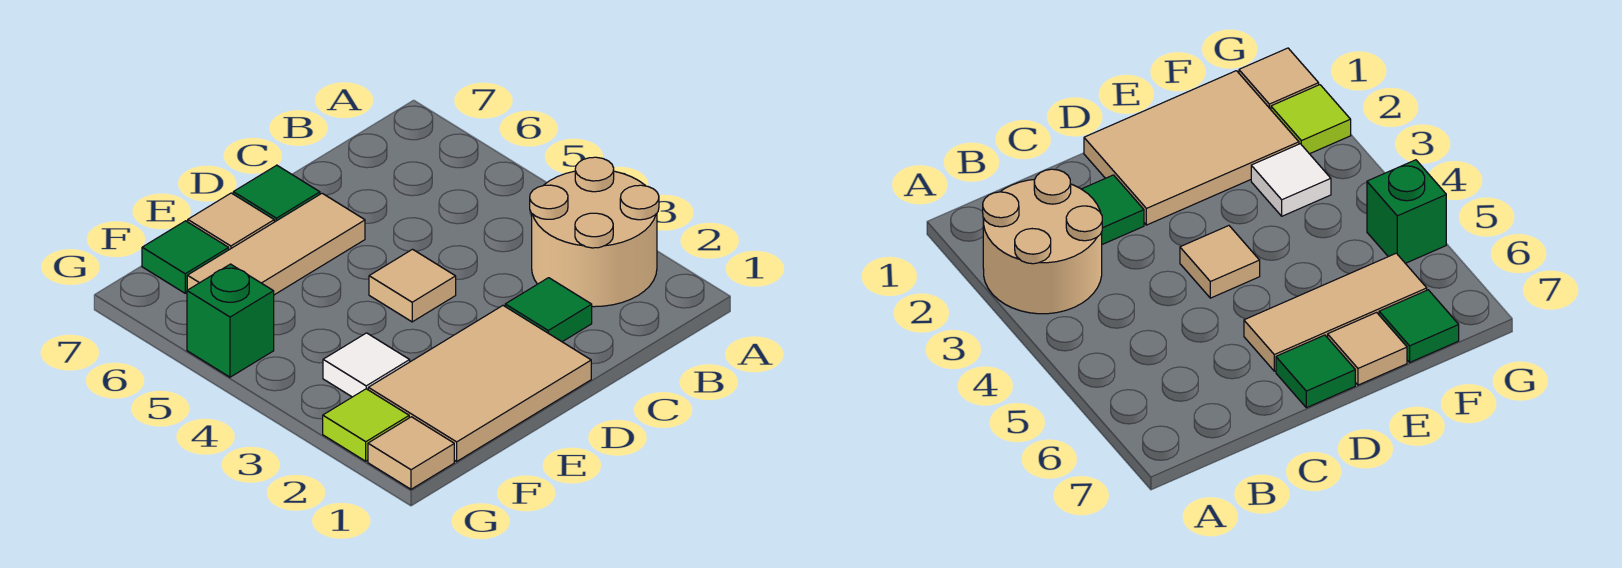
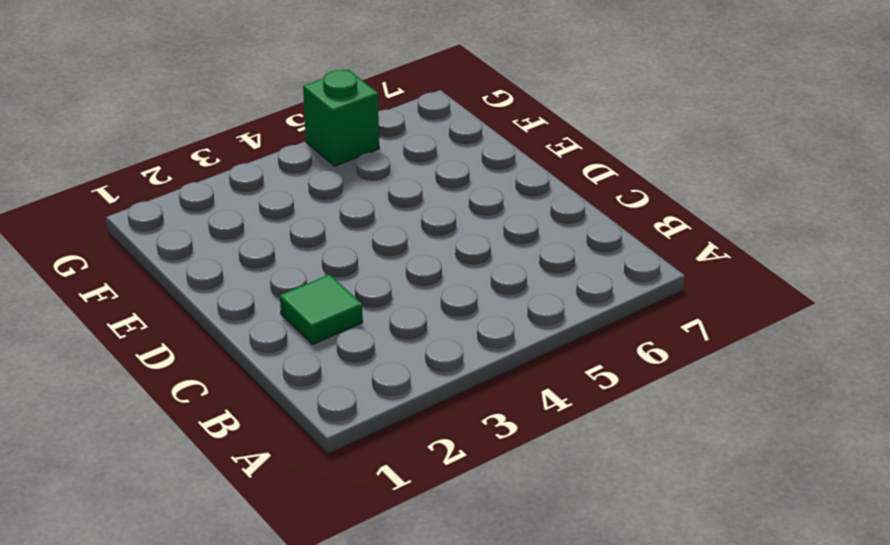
none -> tan round brick A2:B3 level 1
none -> tan tile D1:F2 level 1
none -> tan tile D4 level 1

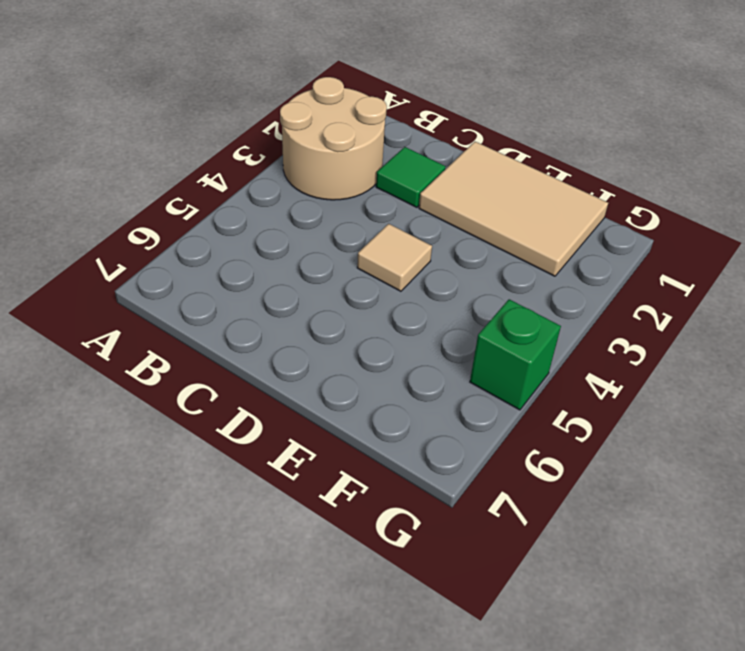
none -> tan tile D6:F6 level 1
none -> green tile D7 level 1
none -> tan tile E7 level 1

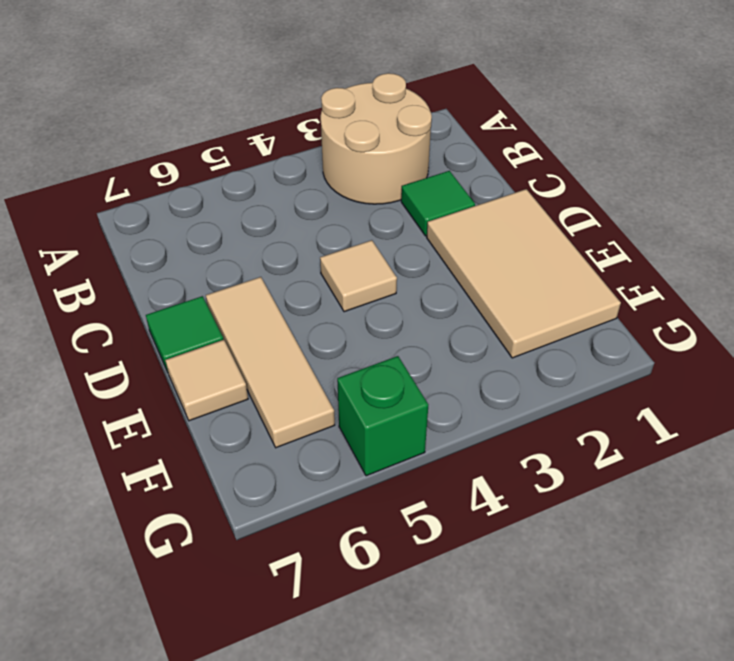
none -> white tile F3 level 1
none -> green tile F7 level 1
none -> tan tile G1 level 1

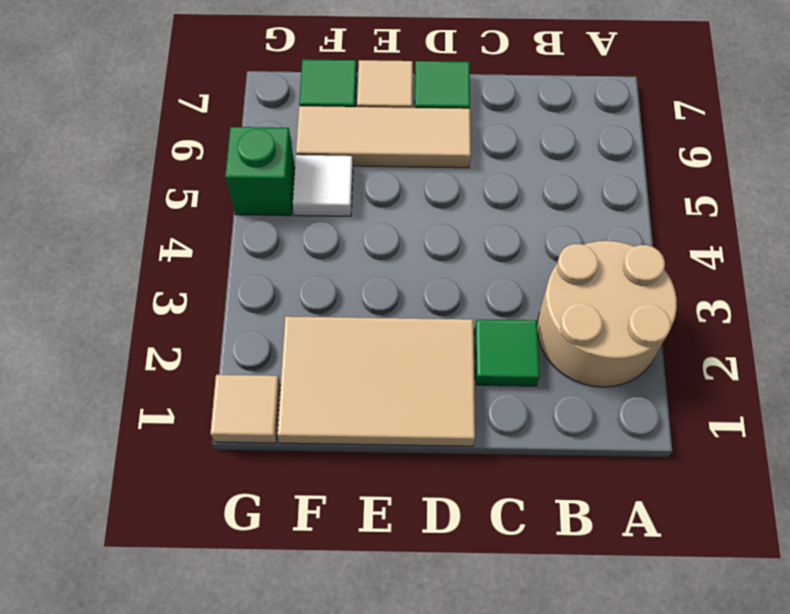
white tile F5 level 1 -> white tile F3 level 1
none -> tan tile D4 level 1
none -> lime tile G2 level 1

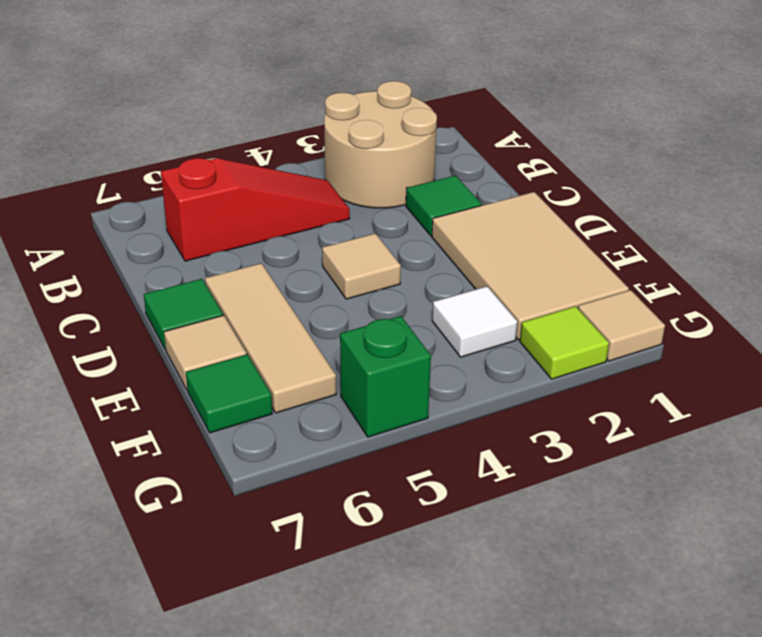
red slope B4:B6 level 1 top 6 -> none

